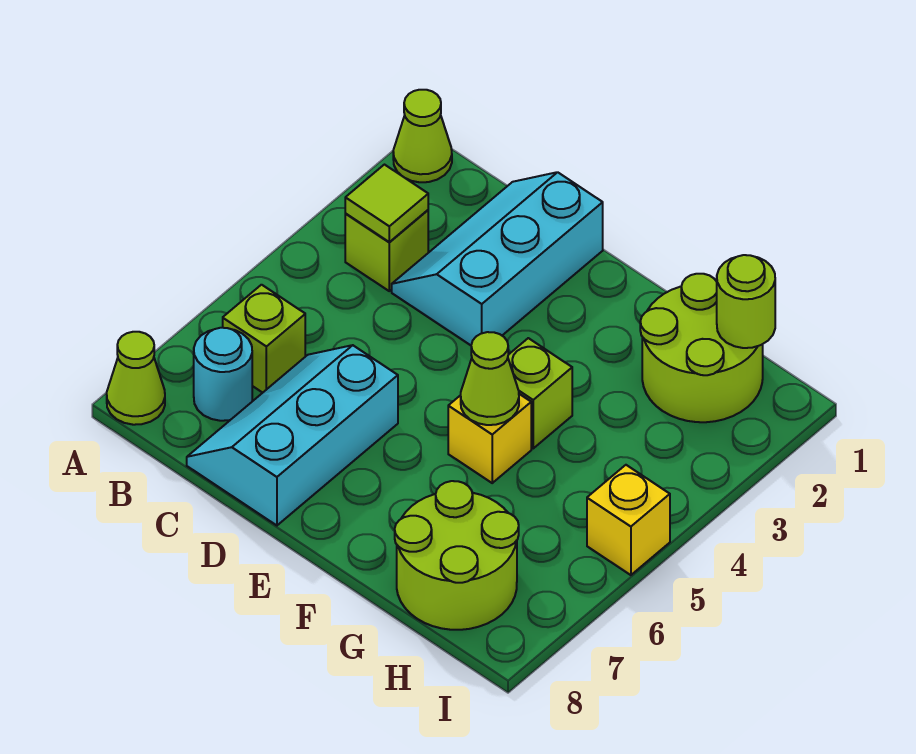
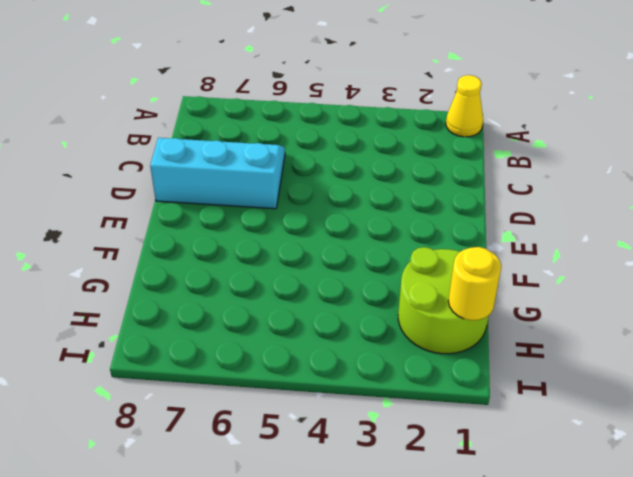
yellow cone A1 level 1 -> lime cone A1 level 1
yellow round brick H1 level 2 -> lime round brick H1 level 2
none -> lime cone A8 level 1
none -> lime brick B3 level 1
none -> lime brick B6 level 1

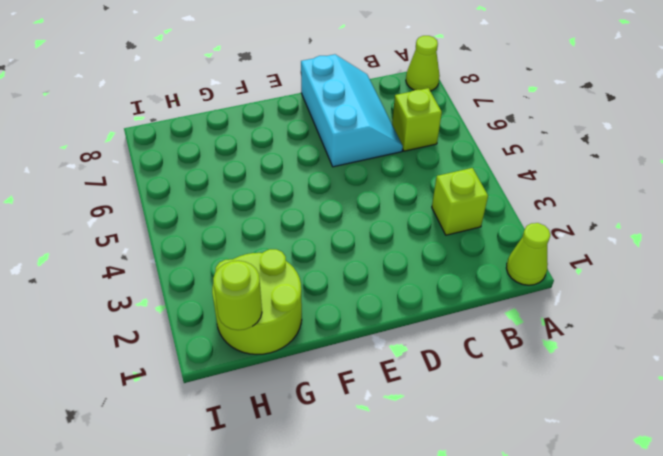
none -> cyan round brick B7 level 1
none -> cyan slope C1:D3 level 1 top D
none -> lime brick F4 level 1

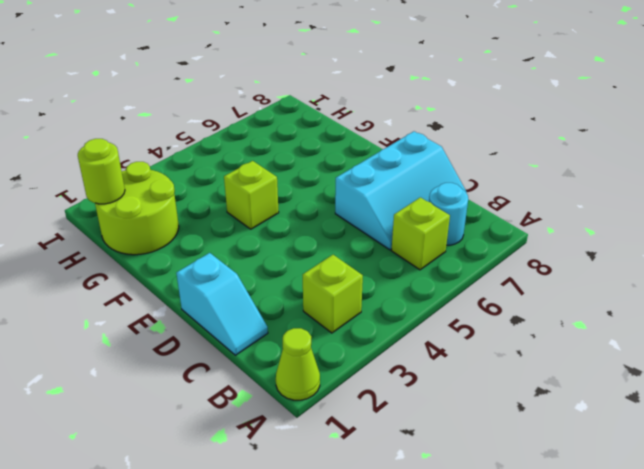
cyan slope C1:D1 level 1 top D -> cyan slope C1:D3 level 1 top D
none -> lime cone A8 level 1
none -> yellow brick F5 level 1
none -> lime round brick G7:H8 level 1

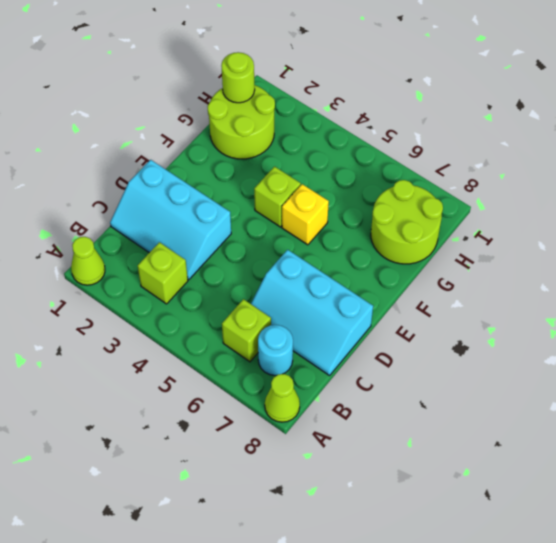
none -> yellow brick I5 level 1
none -> lime tile B3 level 2
none -> lime cone F5 level 2

